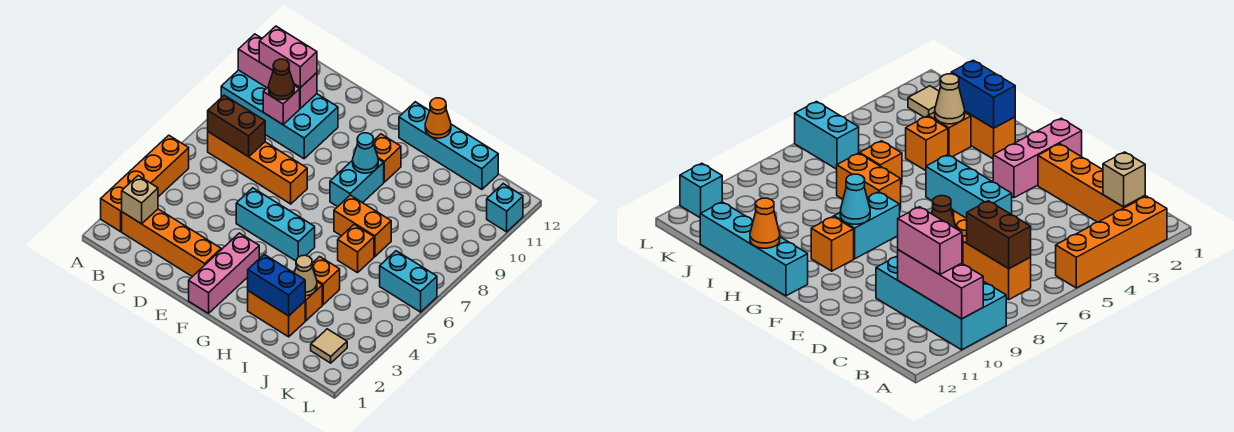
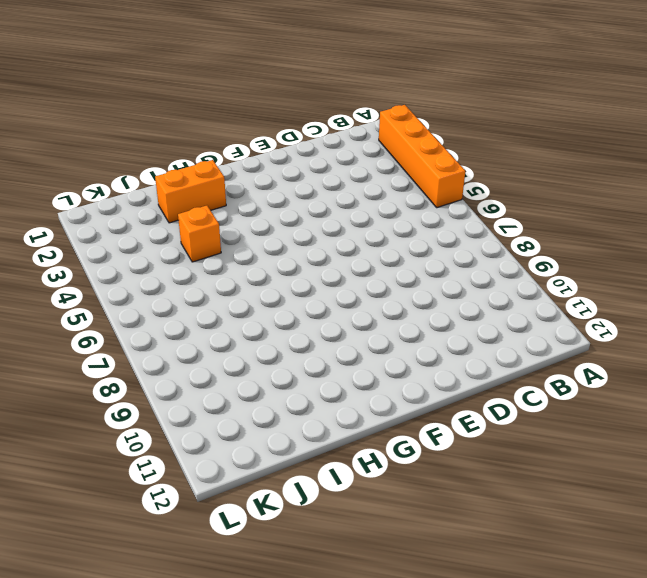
none -> cyan brick A9:D10 level 1
none -> orange brick B2:E2 level 1
none -> orange brick B7:E7 level 1

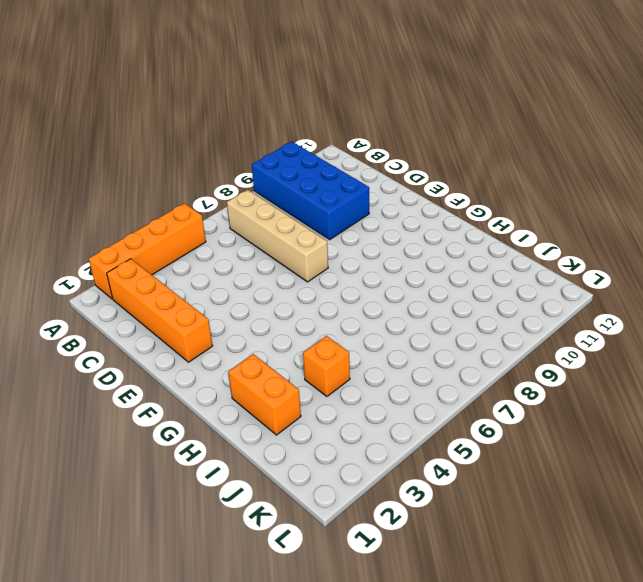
blue brick A9:D10 level 1 -> cyan brick A9:D10 level 1
tan brick B7:E7 level 1 -> orange brick B7:E7 level 1
none -> cyan brick E5:G5 level 1
none -> pink brick F1:F3 level 1
none -> cyan brick G8:G9 level 1

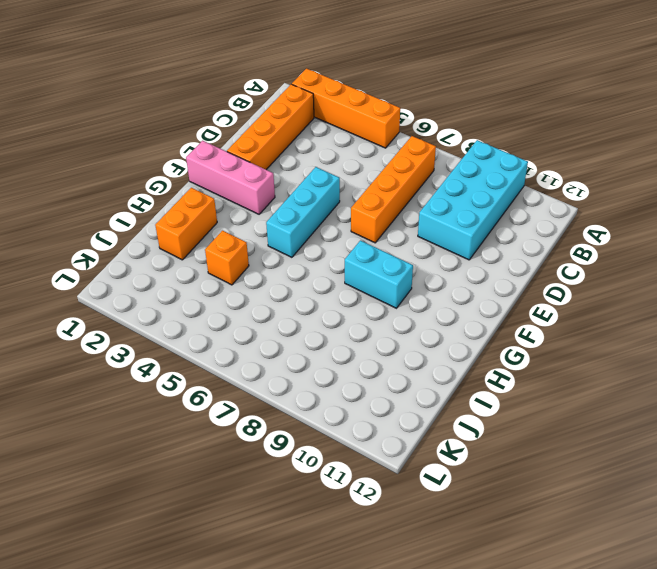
none -> orange brick G10 level 1
none -> cyan brick G12:J12 level 1
none -> orange brick H7:I7 level 1

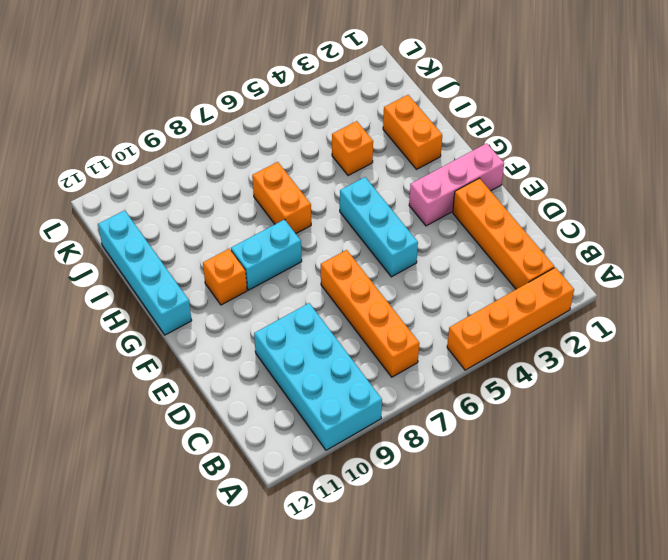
none -> orange brick I3 level 1
none -> orange brick I6 level 1
none -> tan tile K2 level 1

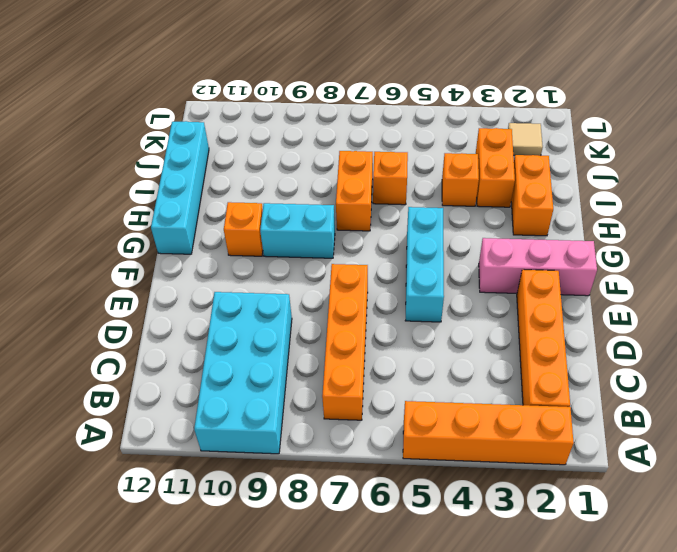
orange brick I3:J3 level 1 -> orange brick I3 level 1
none -> cyan brick K6:L6 level 1
none -> cyan brick L11 level 1
none -> pink brick A10:C10 level 2

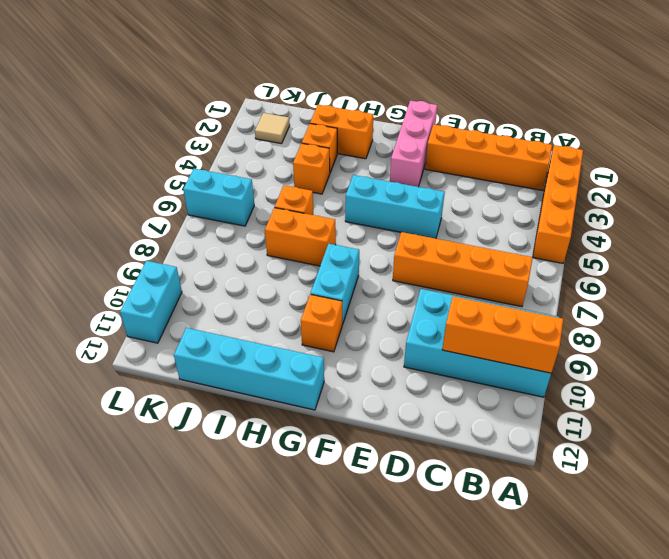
orange brick A10:C10 level 2 -> pink brick A10:C10 level 2
cyan brick L10:L11 level 1 -> cyan brick L11 level 1
none -> tan brick B2 level 2
none -> brown brick B7:C7 level 2
none -> pink brick C9 level 2

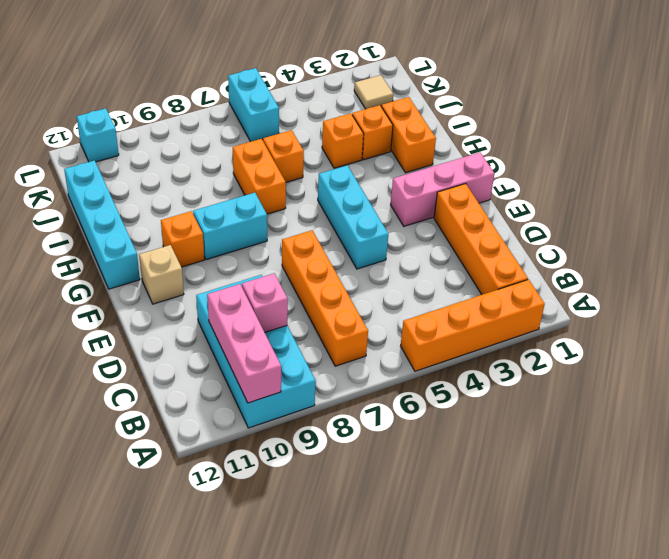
tan brick F11 level 1 -> tan brick B2 level 2
none -> brown brick B7:C7 level 2
none -> cyan cone G9 level 2
none -> blue brick H2:I2 level 2

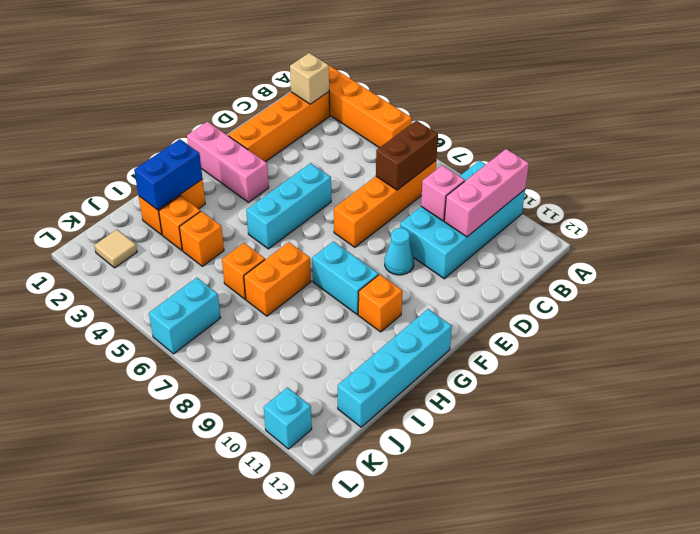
cyan cone E9 level 1 -> cyan cone G9 level 2
none -> orange cone H12 level 2
none -> tan cone I3 level 2
none -> pink brick B10:C10 level 3

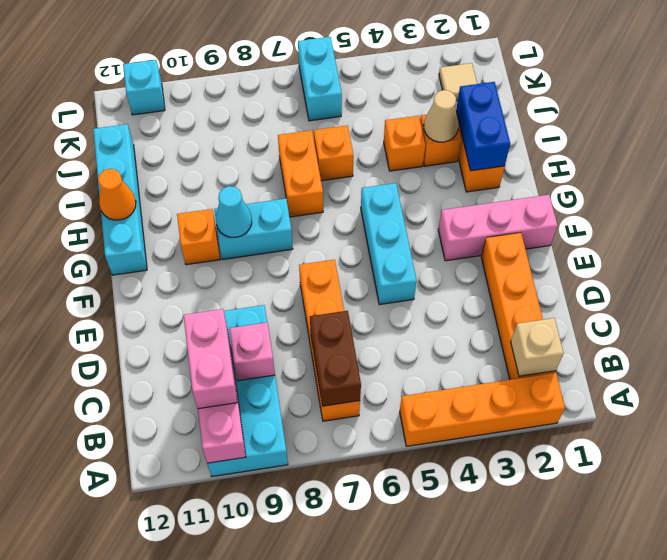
none -> brown cone C9 level 3

